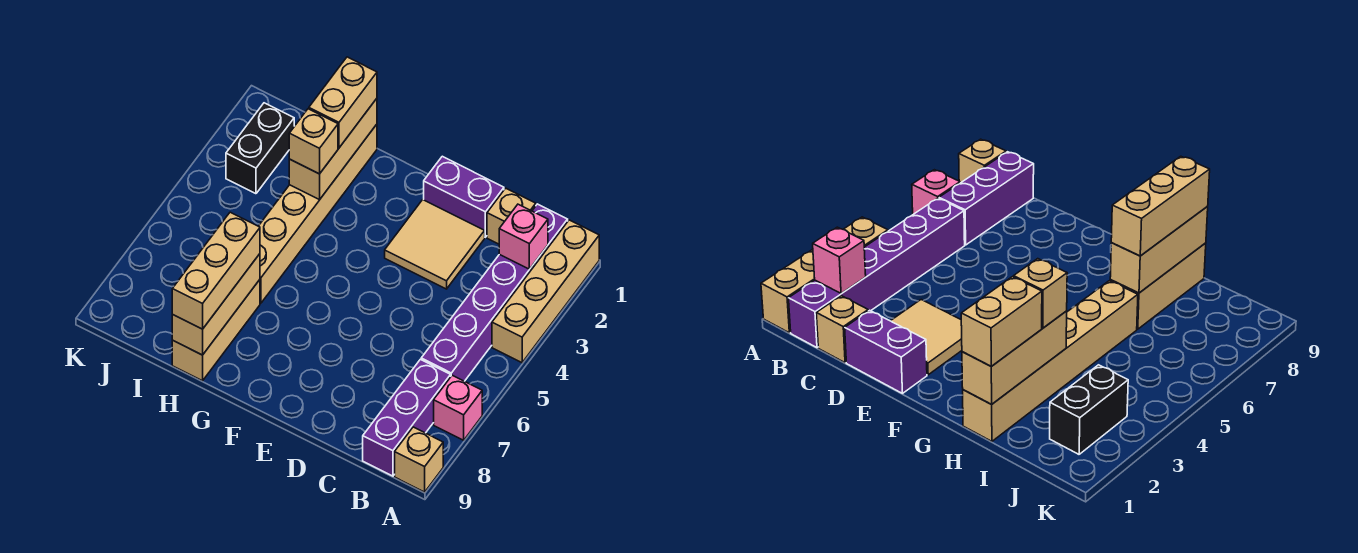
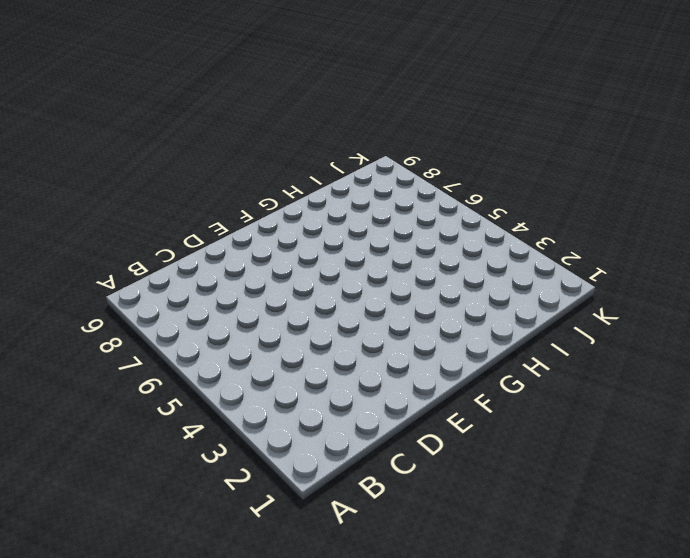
none -> tan brick A1:A4 level 1
none -> pink brick A7 level 1
none -> tan brick A9 level 1

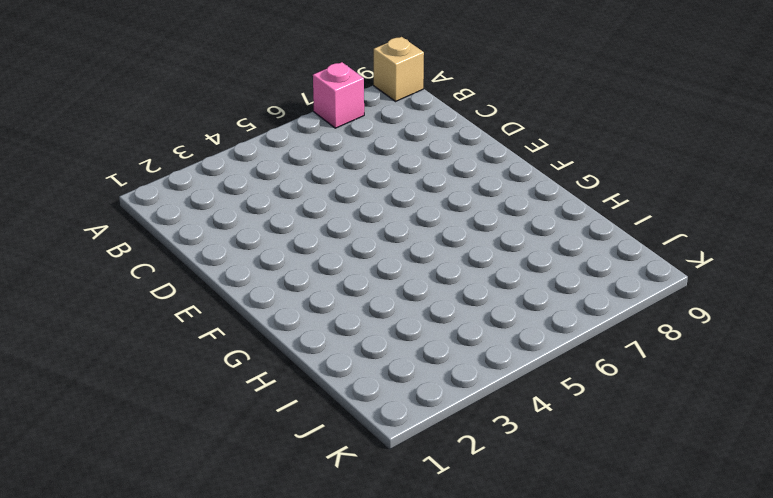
none -> tan brick A1:A4 level 1
none -> purple brick B1:B6 level 1
none -> purple brick B7:B9 level 1

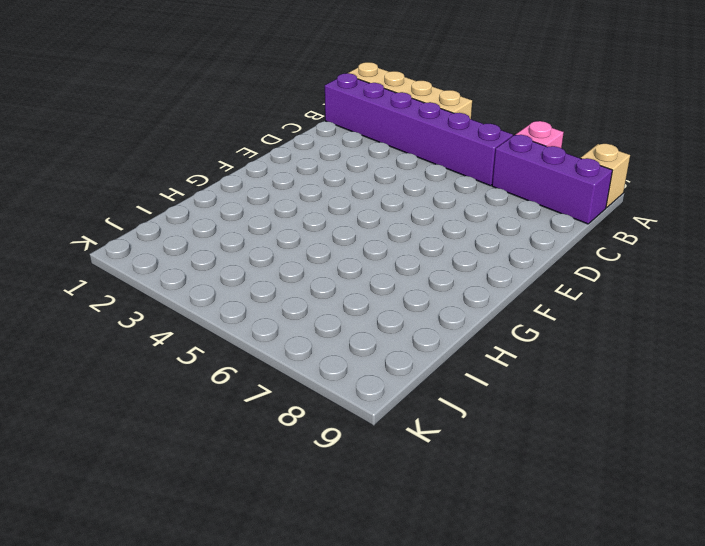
none -> tan brick C1 level 1
none -> purple brick D1:E1 level 1
none -> tan tile D2:E3 level 1

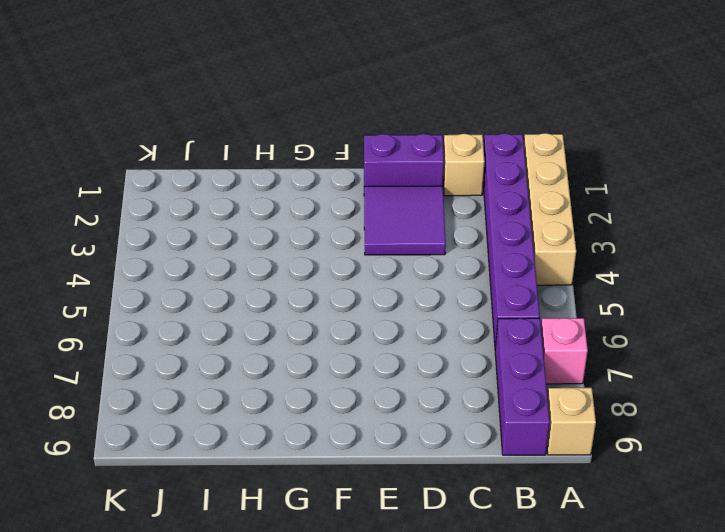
purple tile D2:E3 level 1 -> tan tile D2:E3 level 1
none -> tan brick H1:H6 level 1
none -> tan brick H7:H9 level 1
none -> black brick J2:J3 level 1

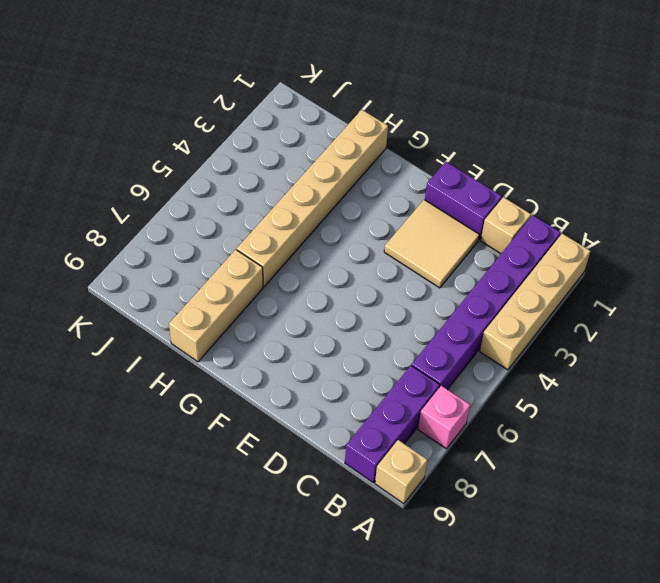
none -> black brick J2:J3 level 1
none -> pink brick B2 level 2
none -> tan brick H1:H3 level 2

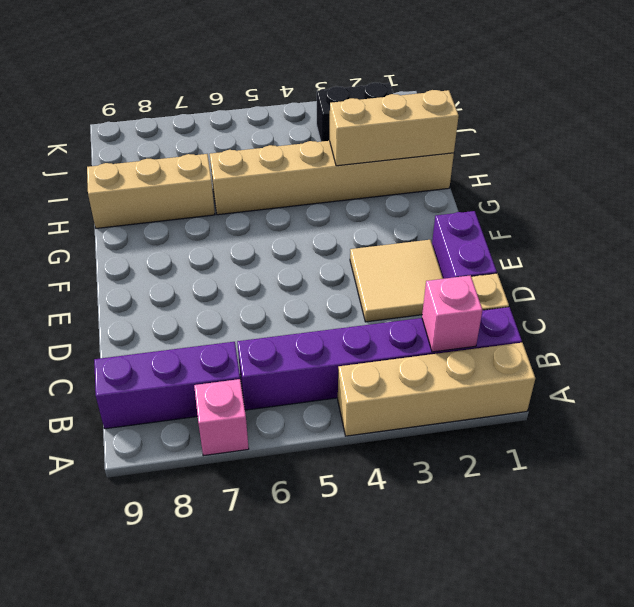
none -> tan brick A9 level 1
none -> tan brick H7:H9 level 2
none -> tan brick H1:H2 level 3

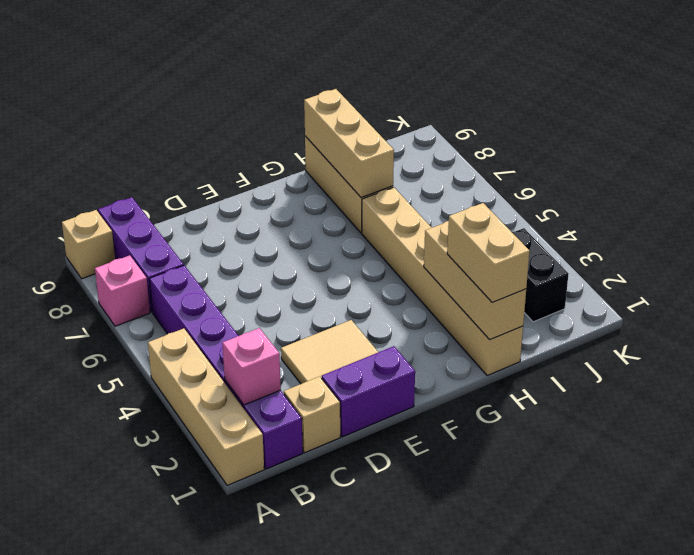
none -> tan brick H3 level 3
none -> tan brick H7:H9 level 3

